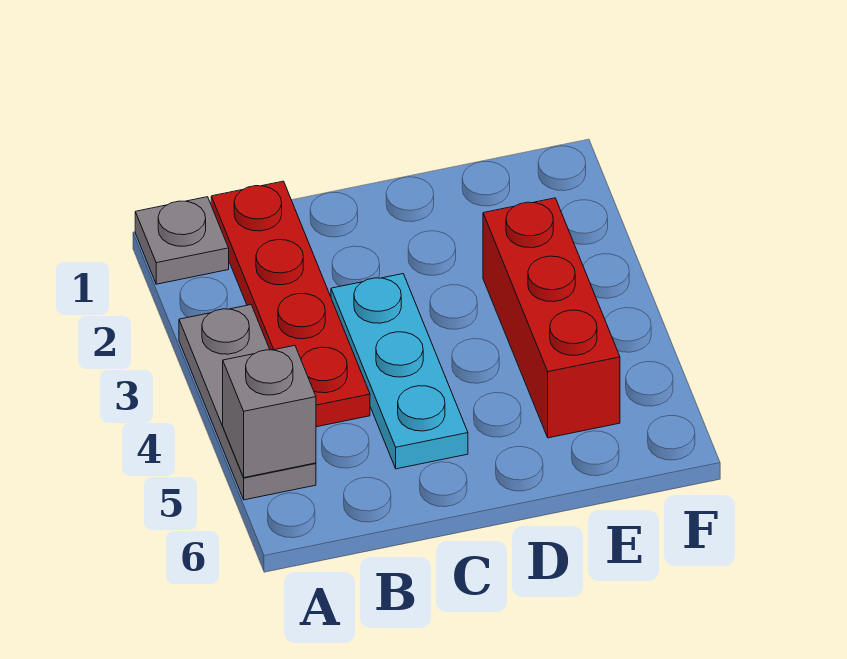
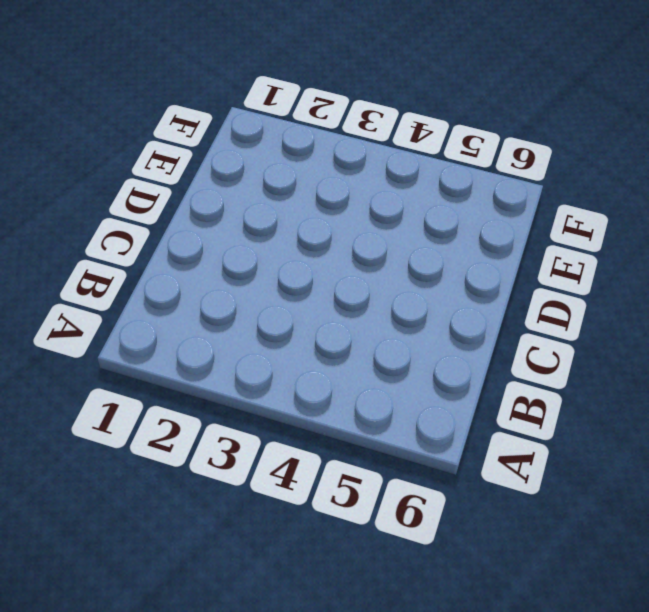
none -> grey plate A1 level 1
none -> grey plate A3:A5 level 1

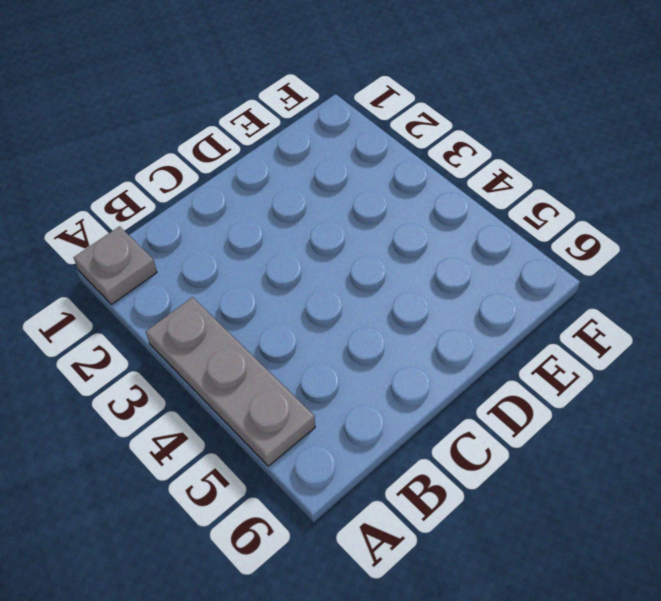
none -> red plate B1:B4 level 1
none -> cyan plate C3:C5 level 1

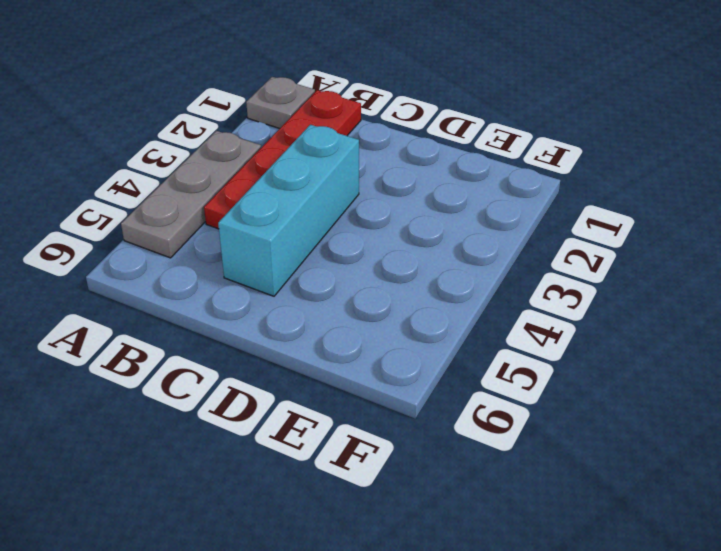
cyan brick C3:C5 level 1 -> cyan plate C3:C5 level 1
none -> red brick E3:E5 level 1
none -> grey brick A5 level 2

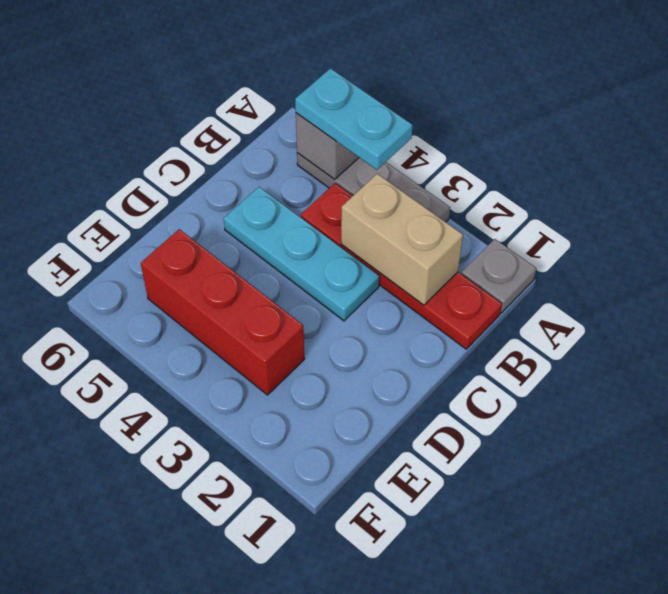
cyan plate A4:A5 level 3 -> none
tan brick B2:B3 level 2 -> none

